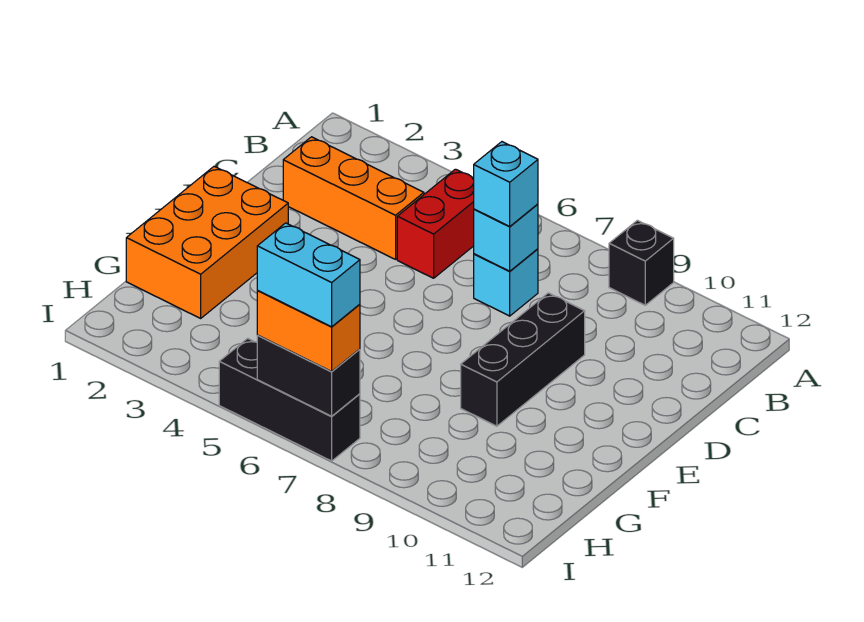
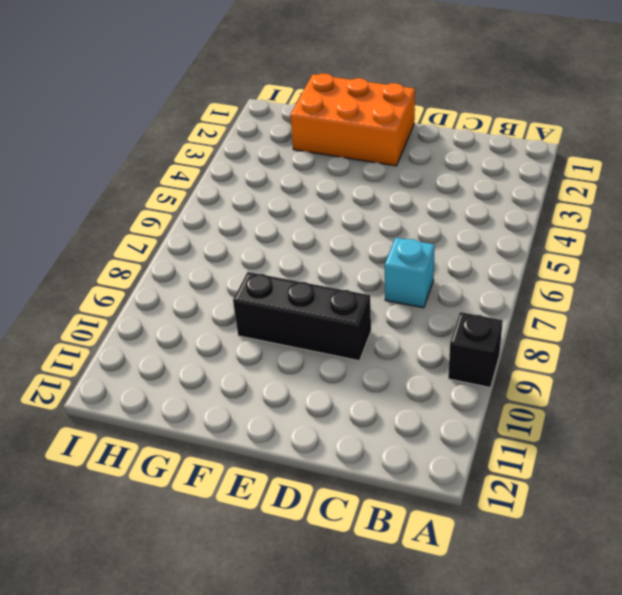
none -> red brick B5:C5 level 1
none -> orange brick C2:C4 level 1
none -> black brick I5:I7 level 1

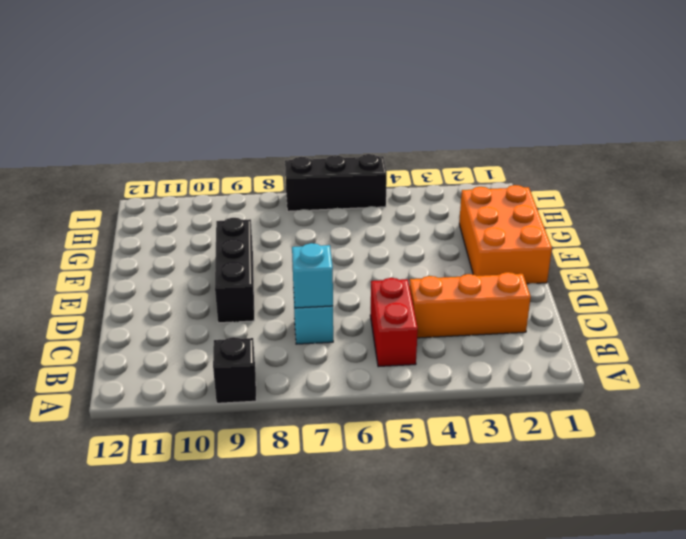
none -> black brick I6:I7 level 2
none -> cyan brick C7 level 3
none -> orange brick I6:I7 level 3

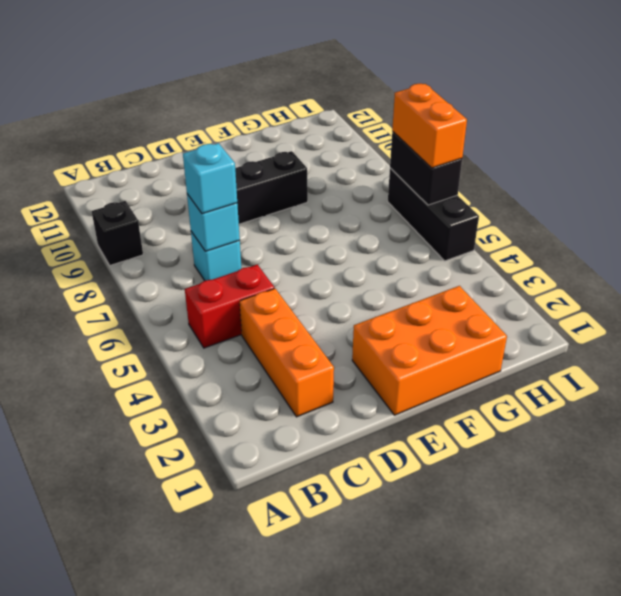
none -> cyan brick I6:I7 level 4

